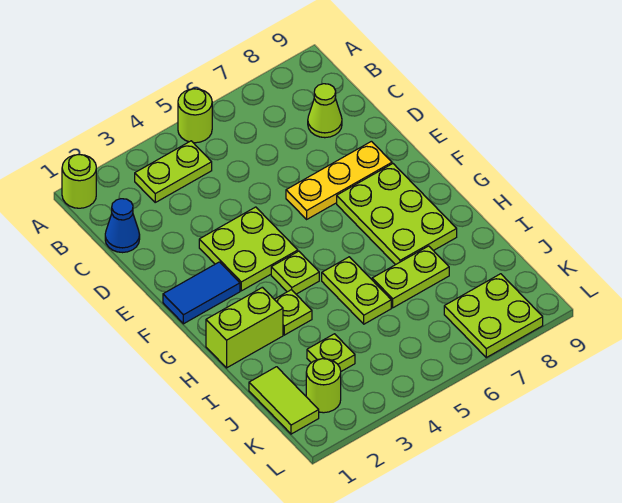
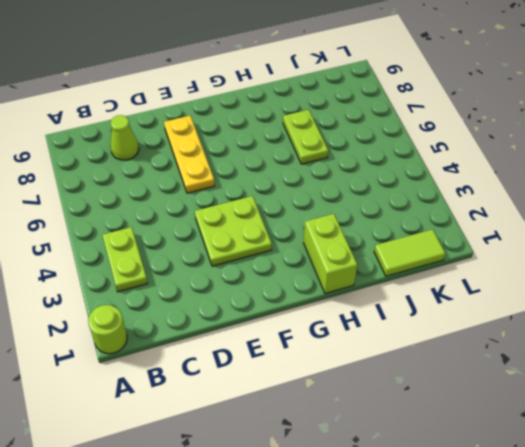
none -> lime round brick A5 level 1
none -> blue cone C1 level 1
none -> blue tile F1:F2 level 1

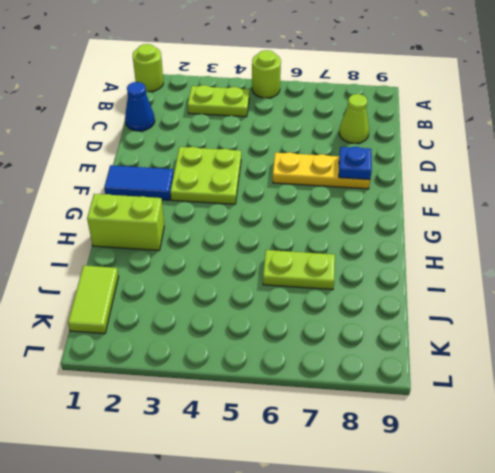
blue plate E8 level 2 -> none
none -> lime plate F7:H8 level 1
none -> lime plate G4 level 1
none -> lime plate H3 level 1

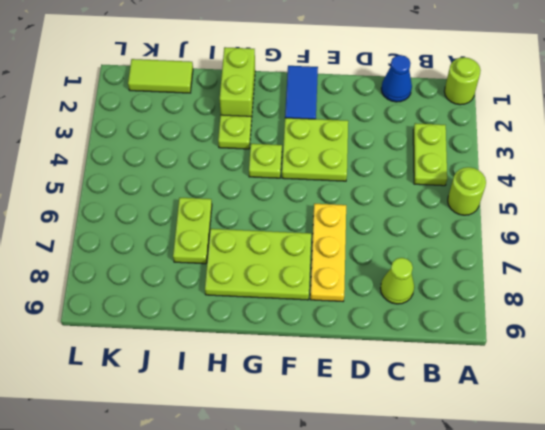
none -> lime plate H5:I5 level 1
none -> lime plate J3 level 1
none -> lime round brick K2 level 1

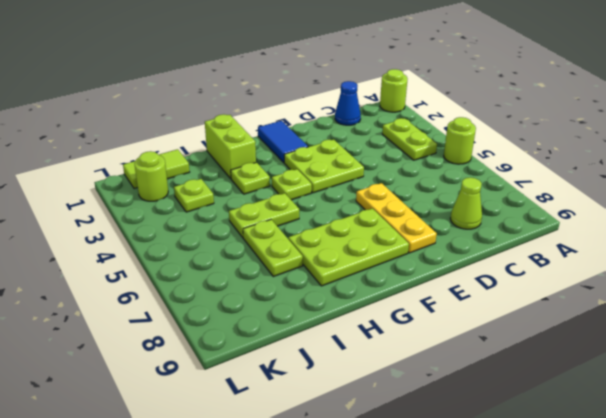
none -> lime plate K7:L8 level 1

